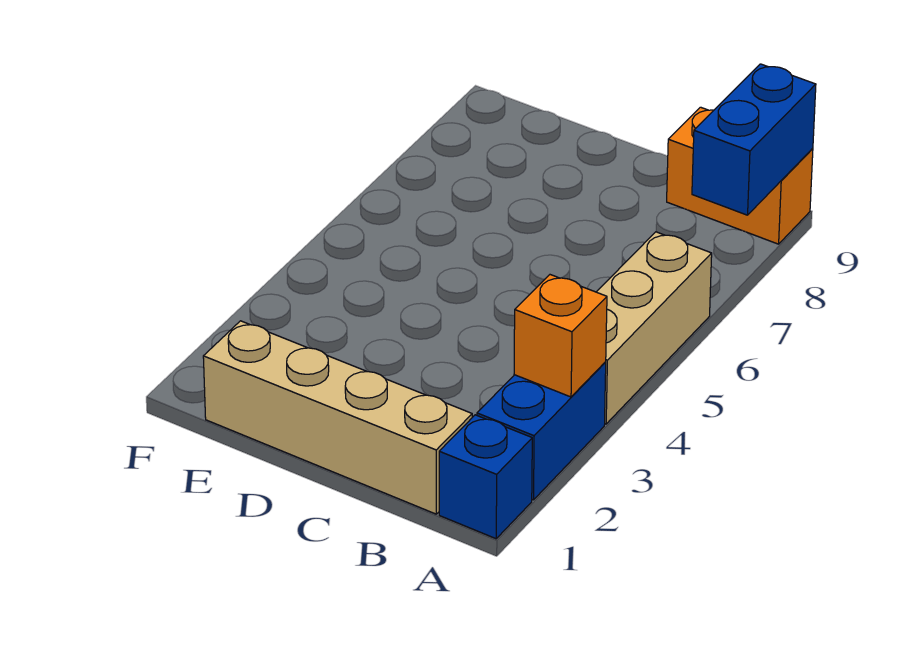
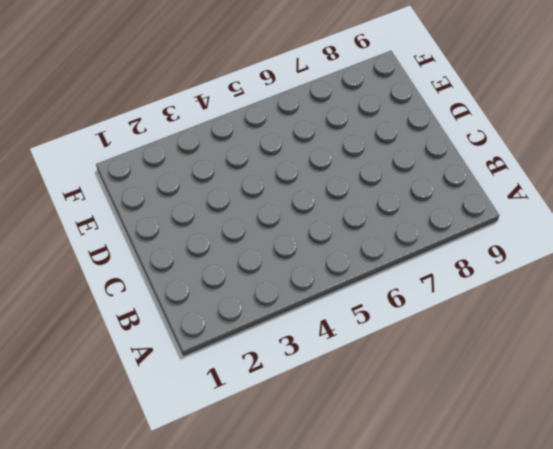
none -> blue brick A1 level 1
none -> blue brick A2:A3 level 1

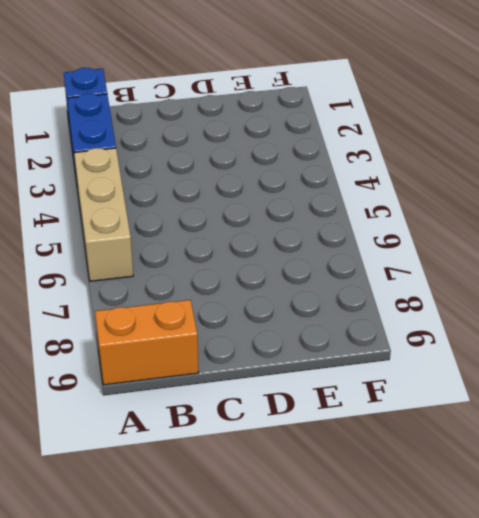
none -> tan brick B1:E1 level 1
none -> orange brick A3 level 2

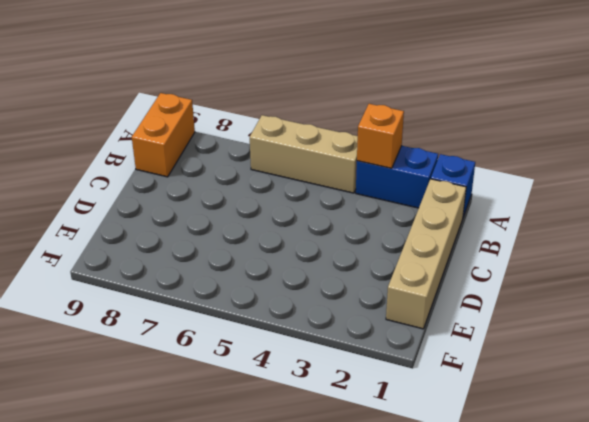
none -> blue brick A8:A9 level 2

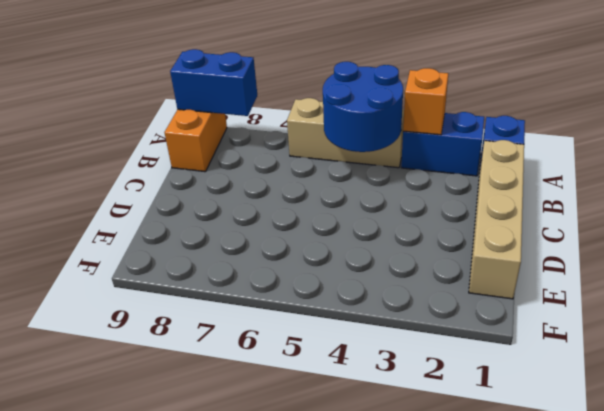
blue round brick A4:B5 level 2 -> none

